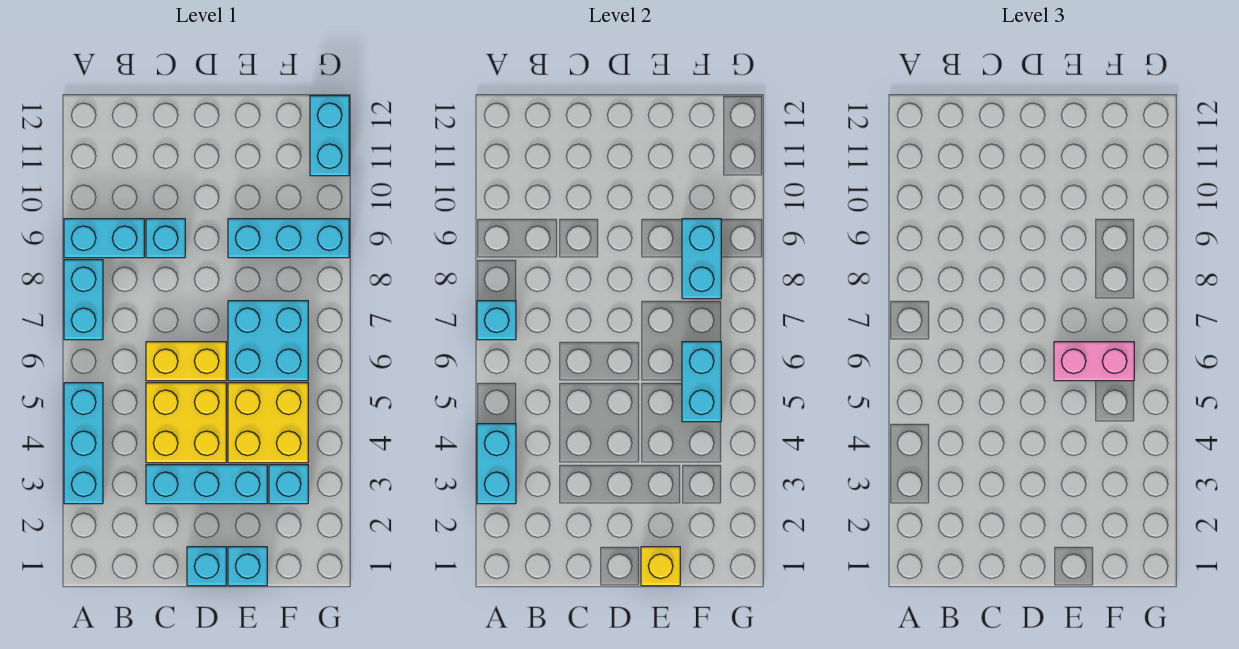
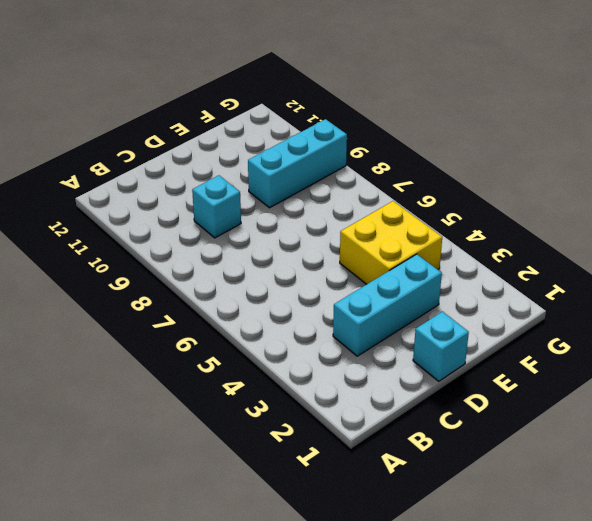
none -> cyan brick A3:A5 level 1
none -> cyan brick A7:A8 level 1
none -> cyan brick A9:B9 level 1

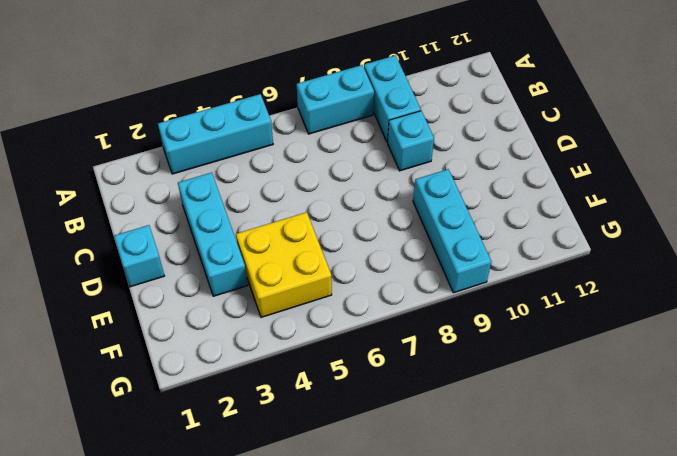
none -> yellow brick C4:D5 level 1
none -> yellow brick C6:D6 level 1
none -> cyan brick E1 level 1

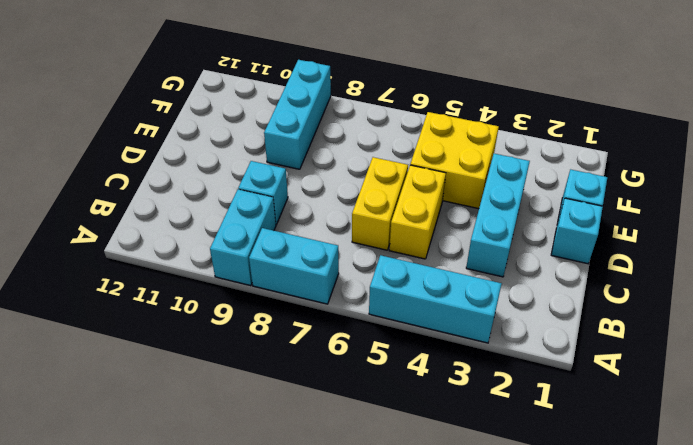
yellow brick C5:D5 level 1 -> yellow brick C4:D5 level 1
none -> cyan brick E6:F7 level 1
none -> cyan brick F3 level 1
none -> cyan brick G11:G12 level 1

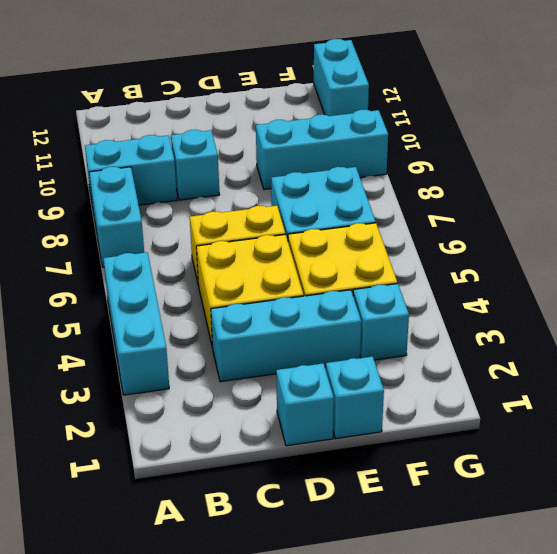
none -> cyan brick A3:A4 level 2
none -> cyan brick A7 level 2
none -> yellow brick E1 level 2

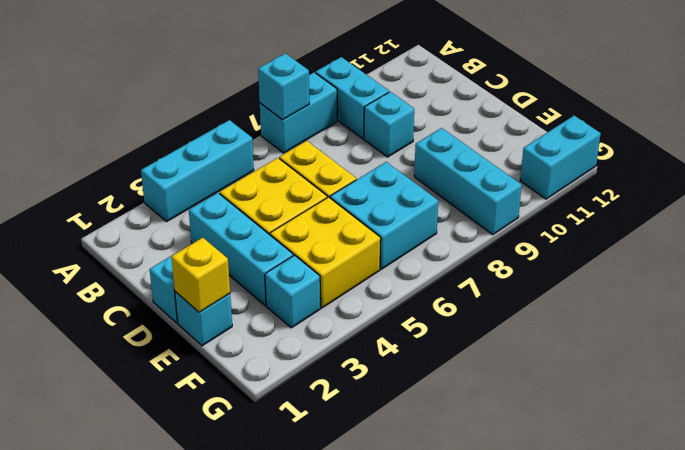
none -> cyan brick A3:A4 level 2
none -> cyan brick F5:F6 level 2
none -> cyan brick F8:F9 level 2

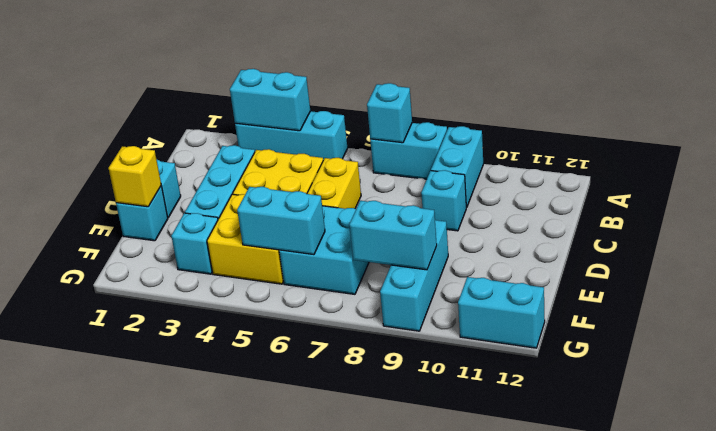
none -> pink brick E6:F6 level 3

